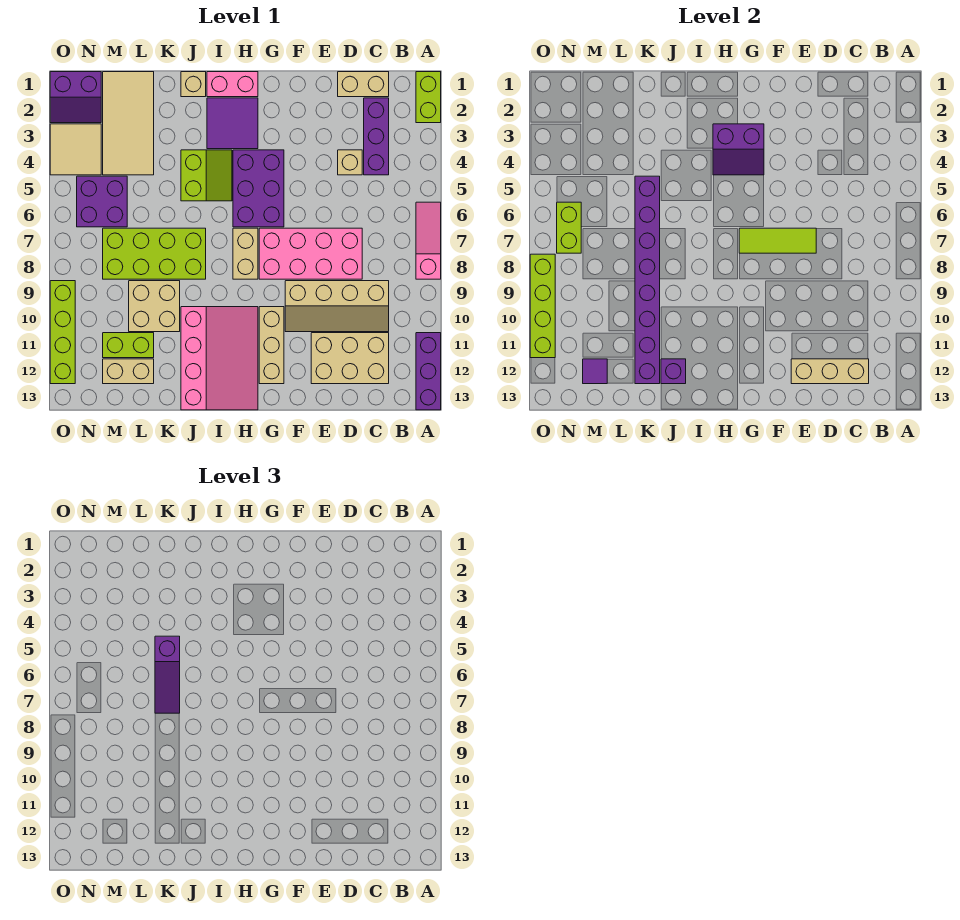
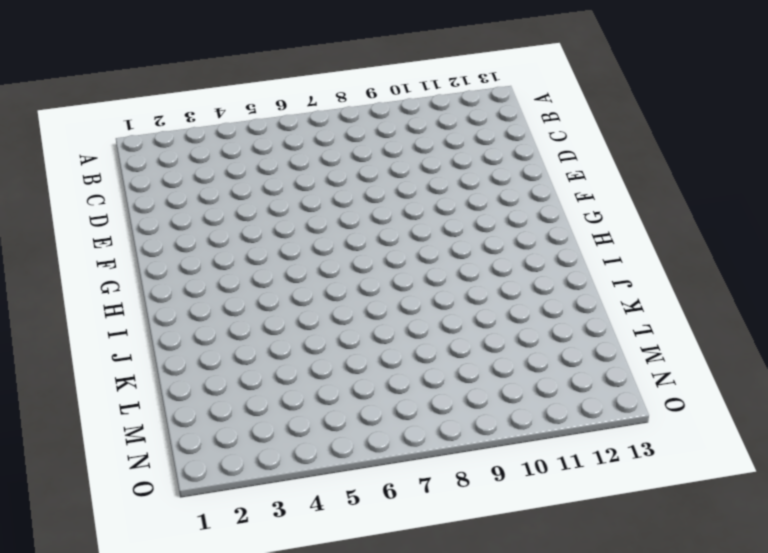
none -> lime brick A1:A2 level 1
none -> pink slope A6:A8 level 1 top 8
none -> purple brick A11:A13 level 1
none -> tan brick C1:D1 level 1

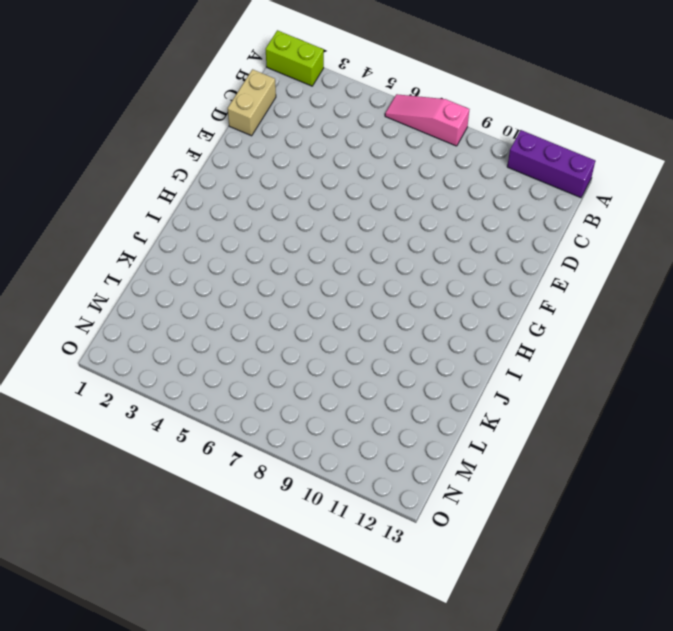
none -> purple brick C2:C4 level 1
none -> tan slope C9:F10 level 1 top 9
none -> tan brick C11:E12 level 1
none -> tan brick D4 level 1

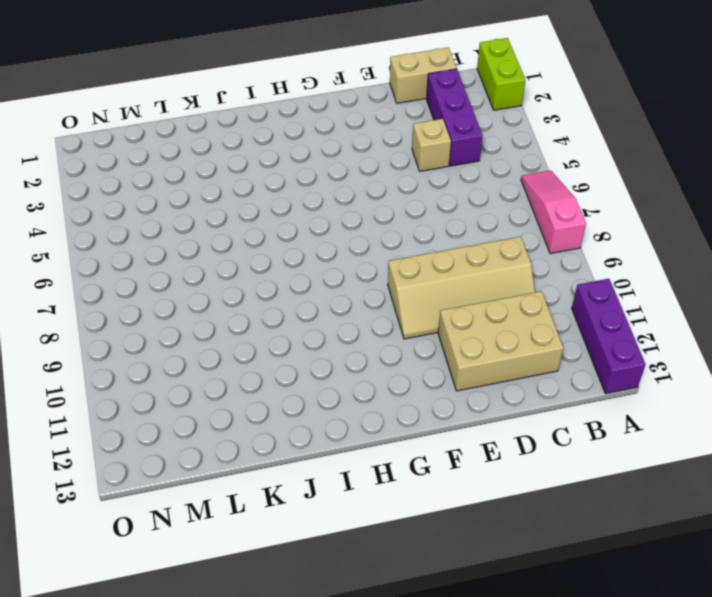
none -> pink brick D7:G8 level 1
none -> purple brick G4:H6 level 1
none -> tan brick G10:G12 level 1
none -> pink brick H1:I1 level 1

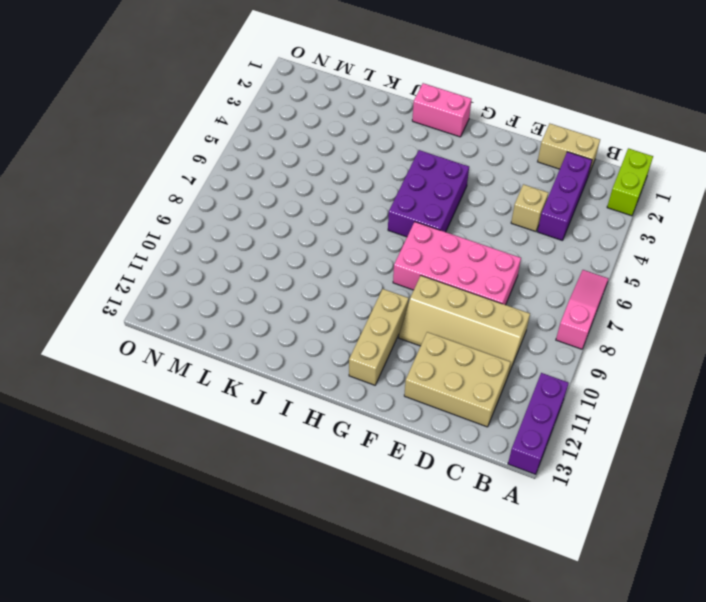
none -> purple tile H2:I3 level 1
none -> tan brick H7:H8 level 1
none -> pink slope H10:J13 level 1 top J
none -> lime slope I4:J5 level 1 top J

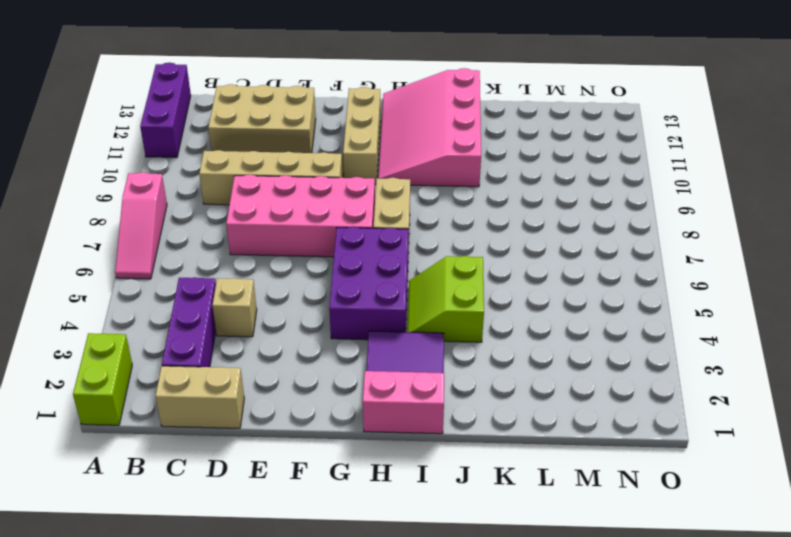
none -> tan brick J1 level 1
none -> lime brick J7:M8 level 1
none -> tan brick K9:L10 level 1
none -> tan tile L1:M4 level 1

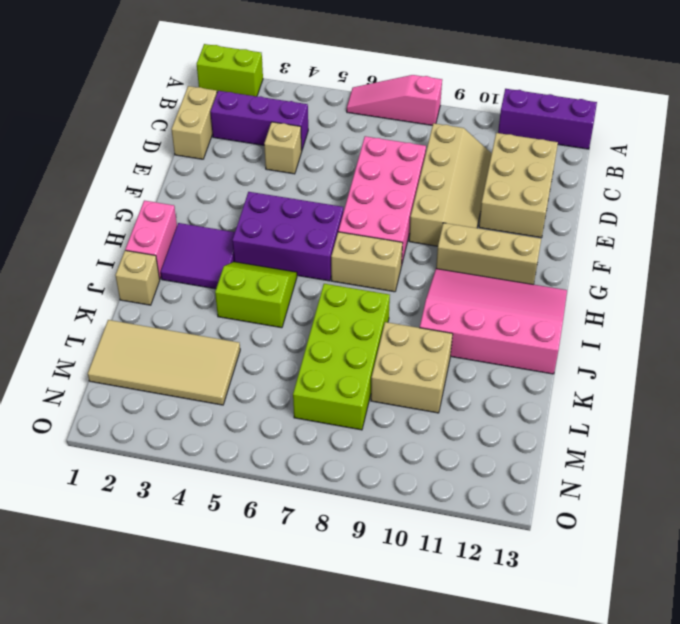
none -> lime brick L11:M11 level 1
none -> tan brick L12:M12 level 1
none -> purple brick M5:N6 level 1
none -> purple slope N1:O2 level 1 top 1

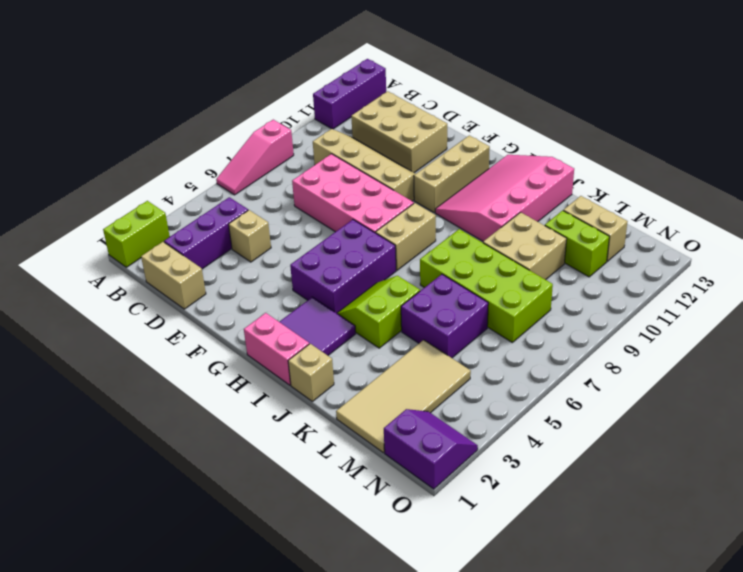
purple brick K5:L6 level 1 -> purple brick M5:N6 level 1
none -> tan tile N3:O4 level 1
none -> lime brick O9:O12 level 1
none -> tan brick C12:E12 level 2
none -> lime tile E7:G7 level 2

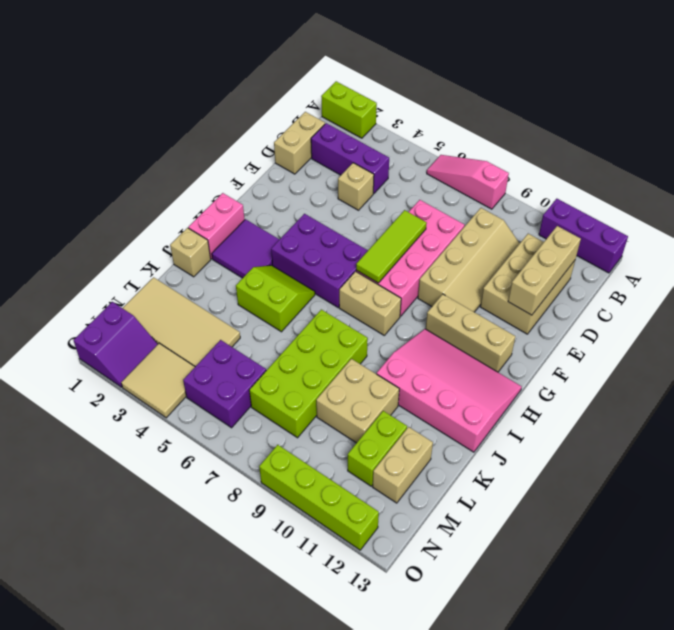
none -> purple slope G3:H4 level 2 top 3
none -> purple brick J12 level 2
none -> purple brick K5:K12 level 2
none -> purple tile M12 level 2

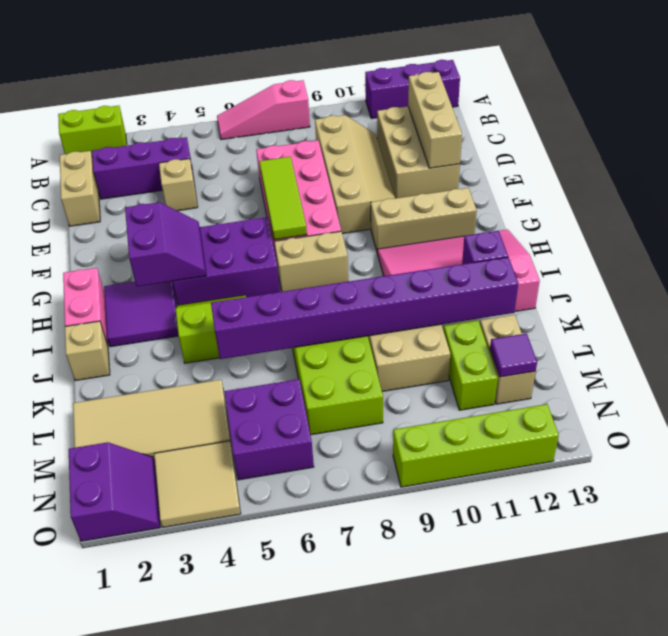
none -> lime brick N6:N7 level 2
none -> lime brick O8:O11 level 2
none -> purple slope K5:K7 level 3 top 5

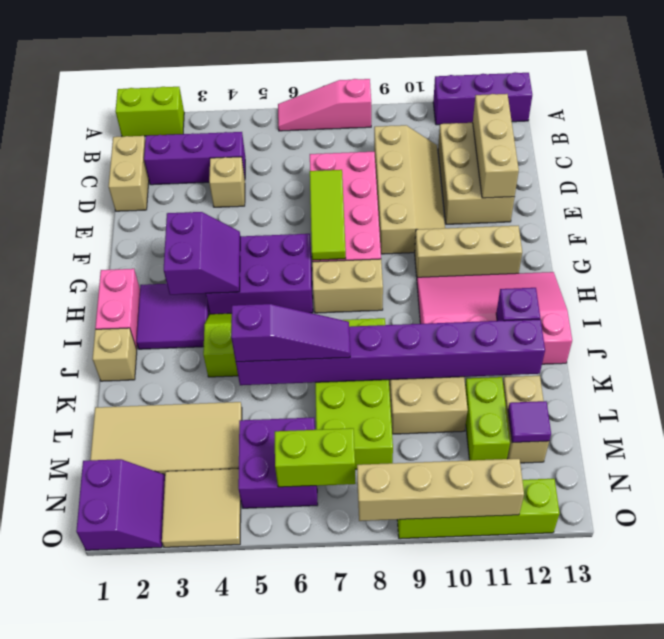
tan brick O8:O11 level 2 -> lime brick O8:O11 level 2

